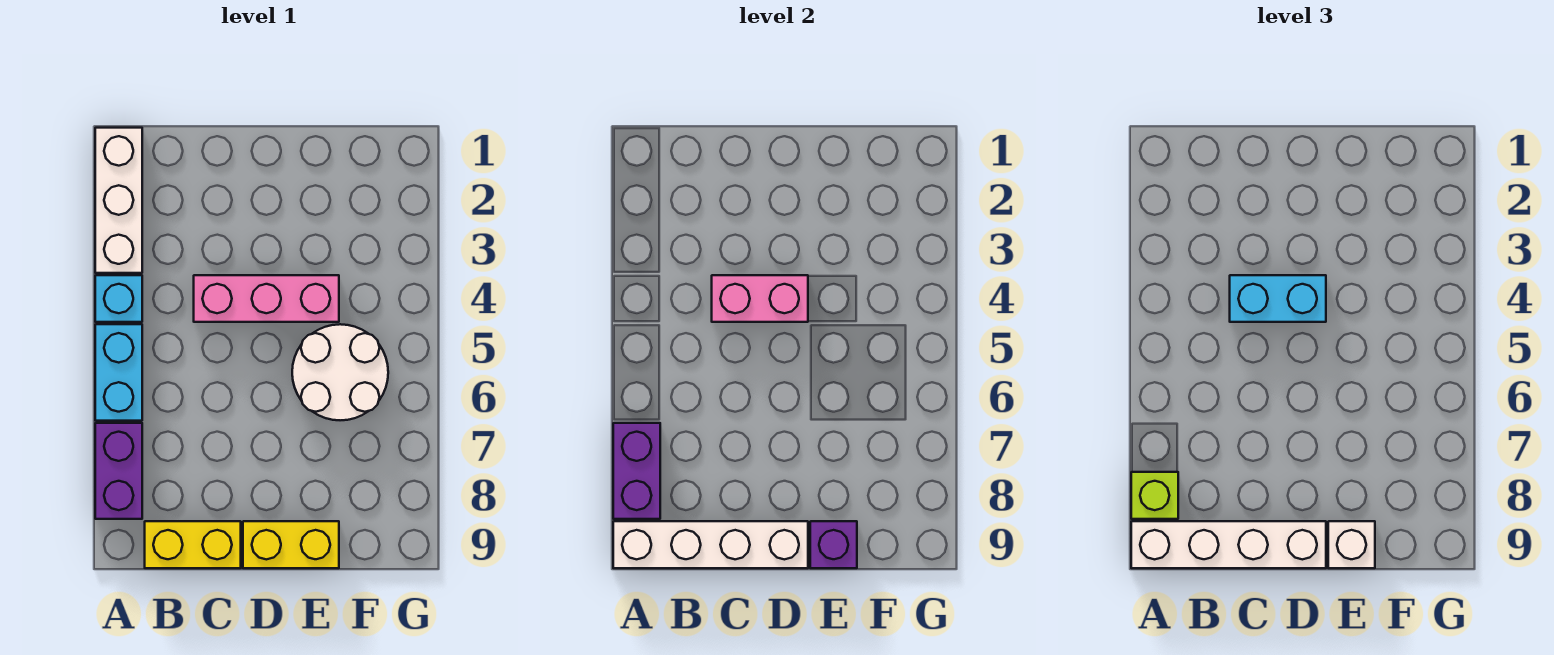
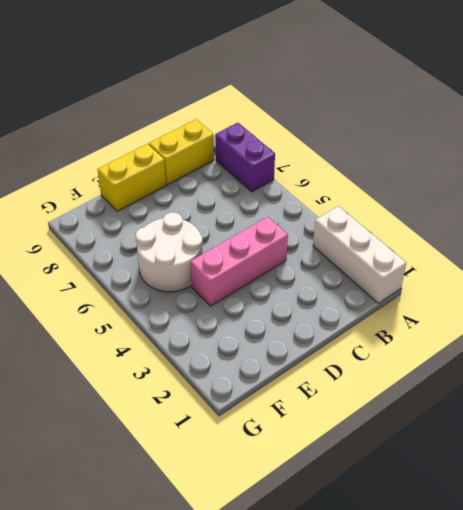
none -> cyan brick A4 level 1
none -> cyan brick A5:A6 level 1
none -> purple brick A7:A8 level 2

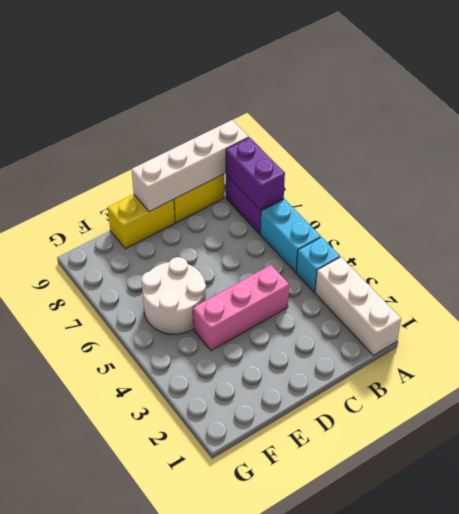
none -> pink brick C4:D4 level 2
none -> purple brick E9 level 2
none -> lime brick A8 level 3

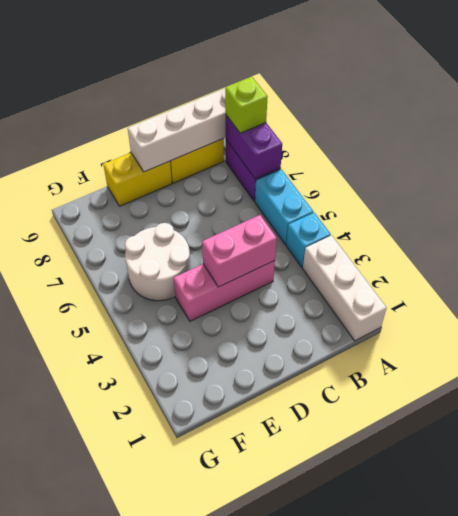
none -> purple brick E9 level 2
none -> white brick A9:D9 level 3
none -> cyan brick C4:D4 level 3

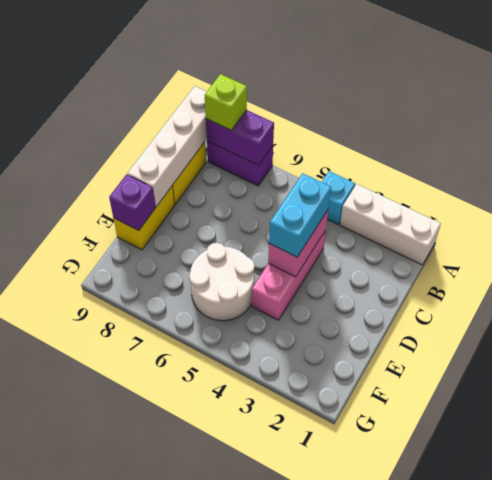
none -> cyan brick A5:A6 level 1
none -> white brick A9:D9 level 3
none -> white brick E9 level 3

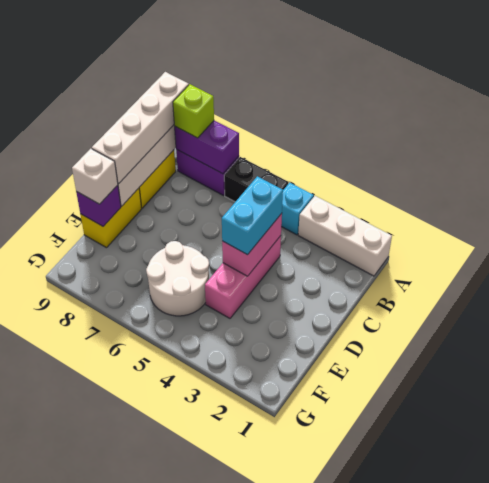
black brick A5:A6 level 1 -> cyan brick A5:A6 level 1

